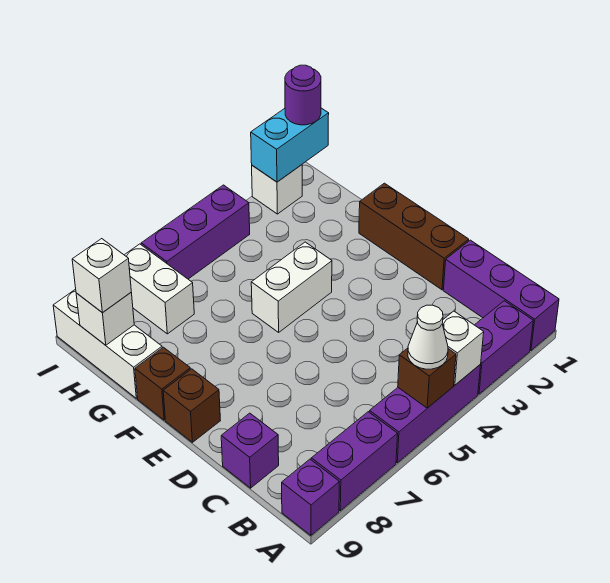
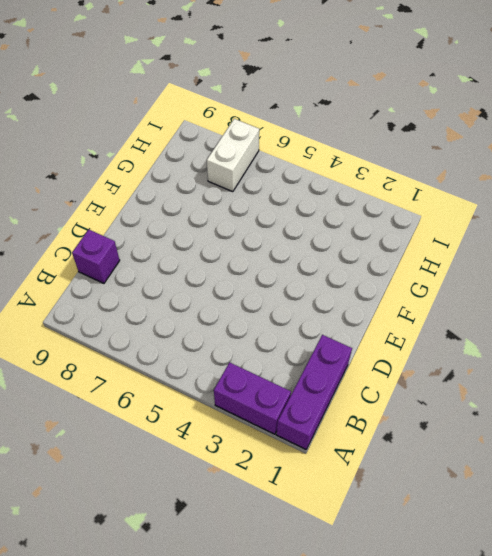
none -> purple brick A4:A6 level 1
none -> purple brick A7:A8 level 1
none -> purple brick A9 level 1

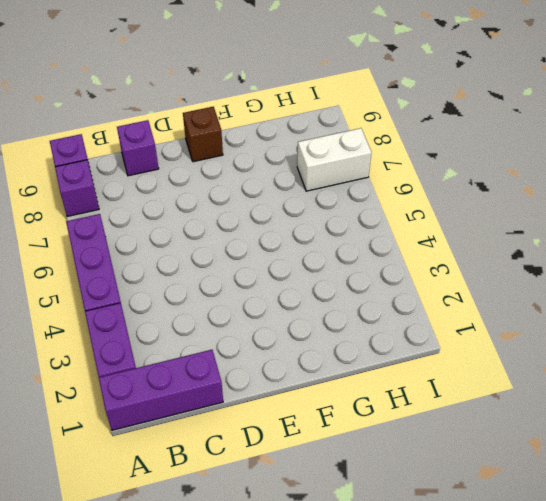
purple brick A8 level 1 -> purple brick A7:A8 level 1
none -> brown brick D1:F1 level 1
none -> white brick F4:F5 level 1
none -> brown brick F9 level 1

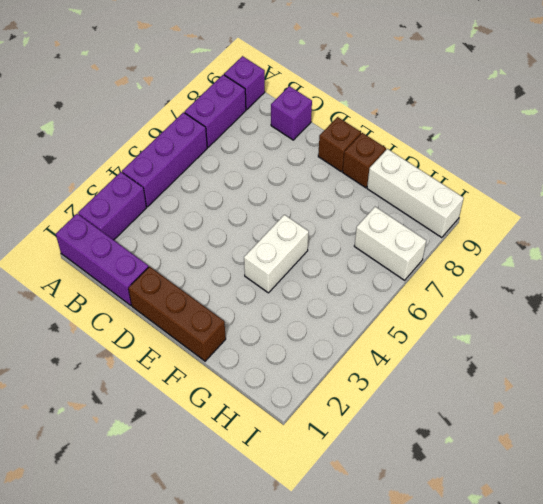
none -> white brick I2 level 1
none -> purple brick I4:I6 level 1
none -> white brick A4 level 2

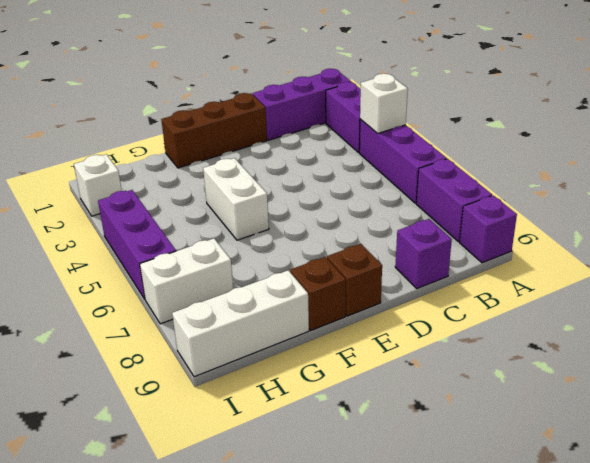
none -> brown brick A5 level 2
none -> white brick H9 level 2
none -> cyan brick I1:I2 level 2

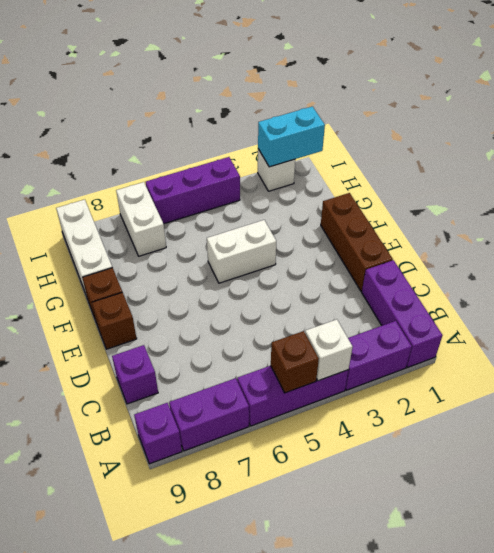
none -> white brick H9 level 2
none -> white cone A5 level 3
none -> white brick H9 level 3

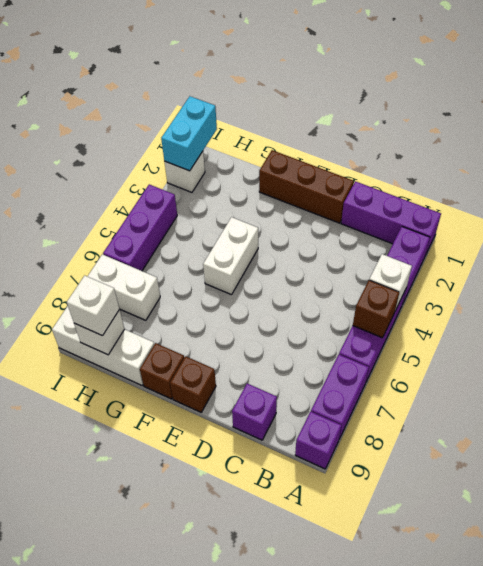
none -> white cone A5 level 3
none -> purple round brick I1 level 3

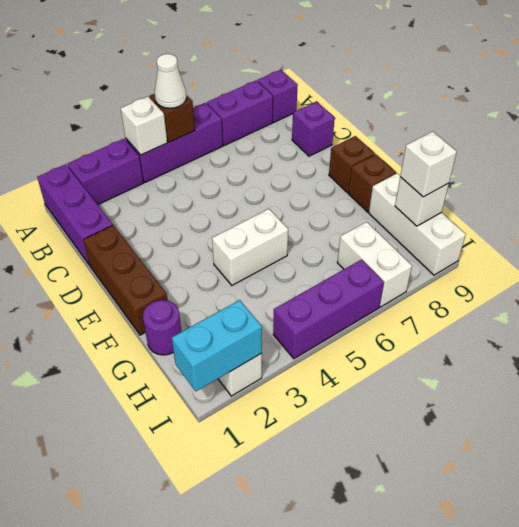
purple round brick G1 level 1 -> purple round brick I1 level 3

